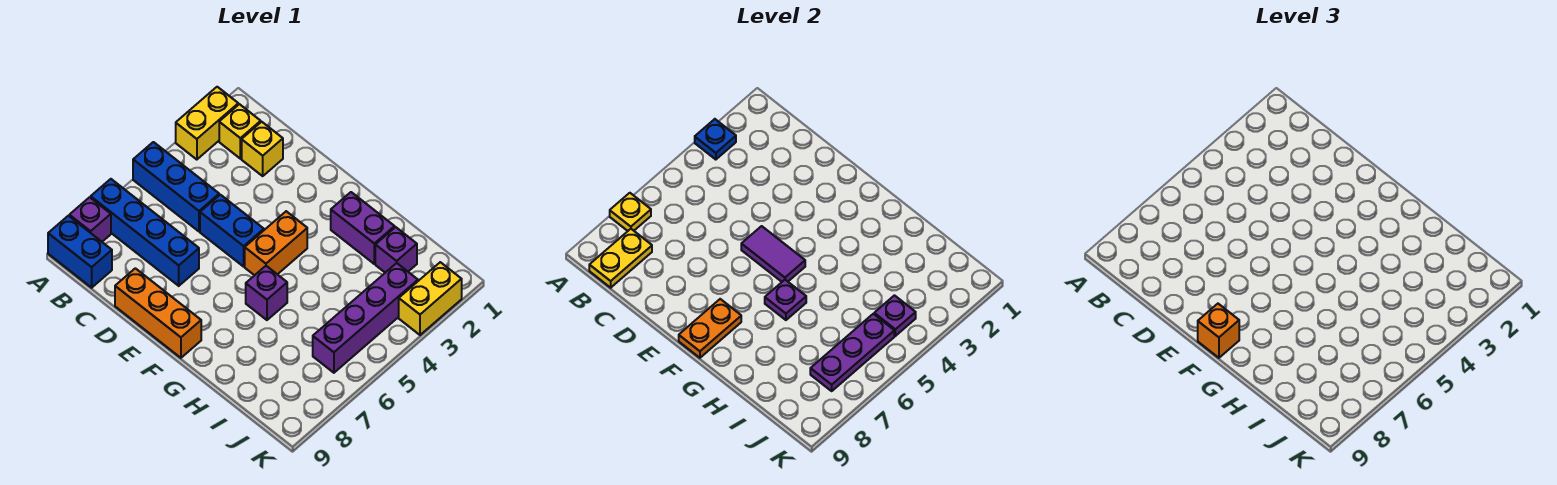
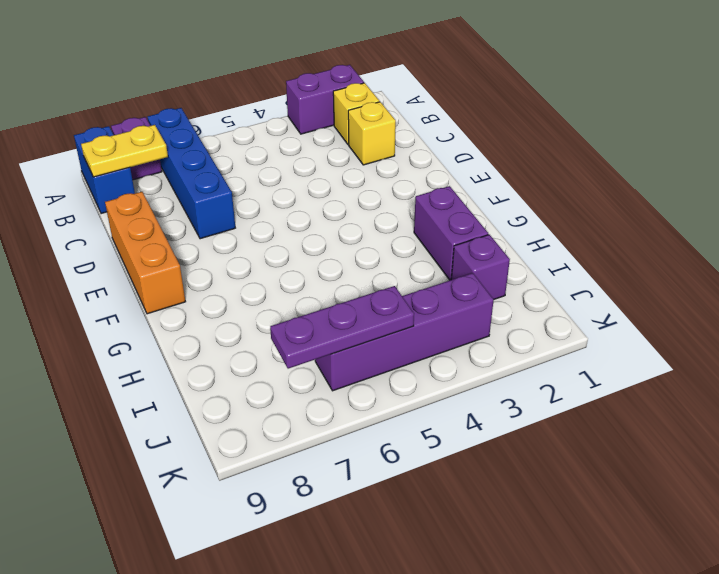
purple brick A2:A3 level 1 -> yellow brick A2:A3 level 1
none -> blue brick A5:C5 level 1
none -> blue brick D5:E5 level 1
none -> orange brick F4:F5 level 1

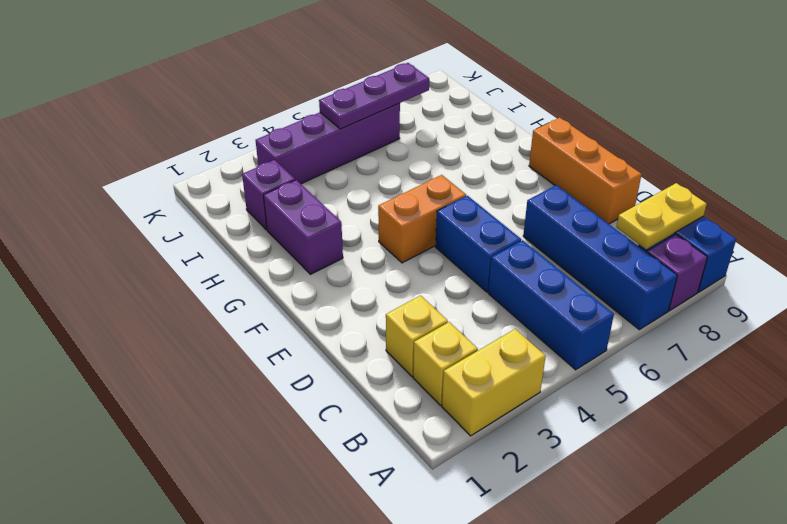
none -> purple brick G6 level 1
none -> yellow brick K2:K3 level 1
none -> blue plate A3 level 2

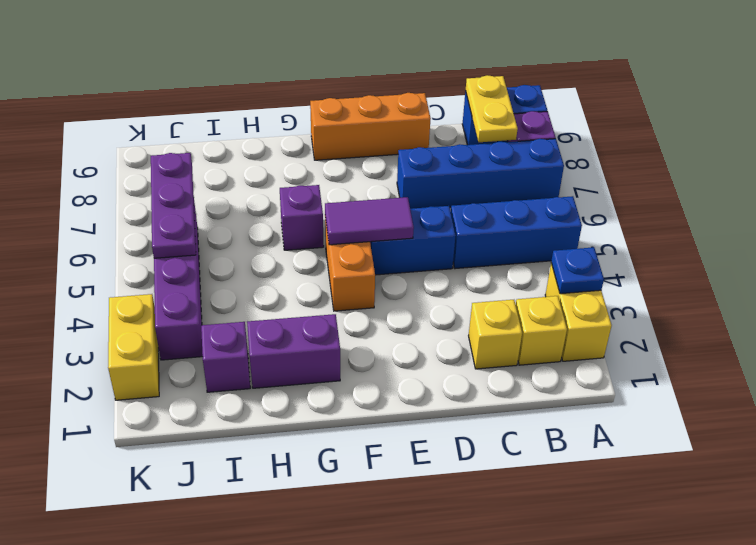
none -> yellow plate A7 level 2
none -> orange plate F8:F9 level 2
none -> purple plate G6 level 2

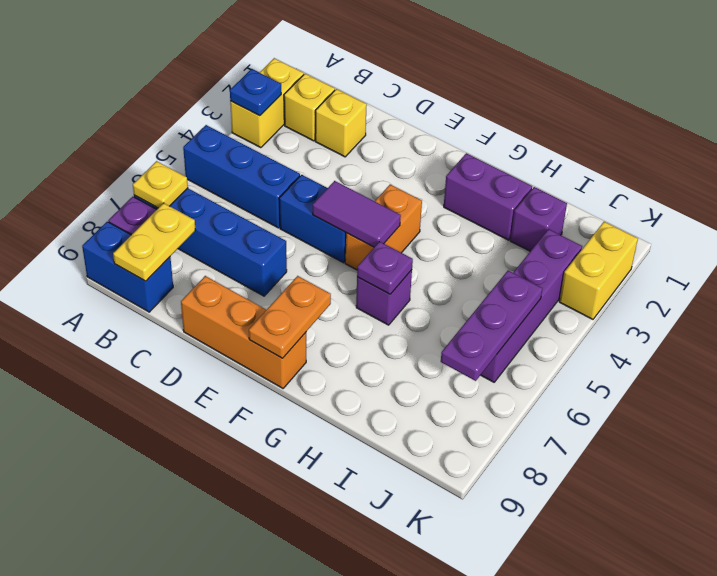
none -> purple plate J4 level 2
none -> orange brick F9 level 3

